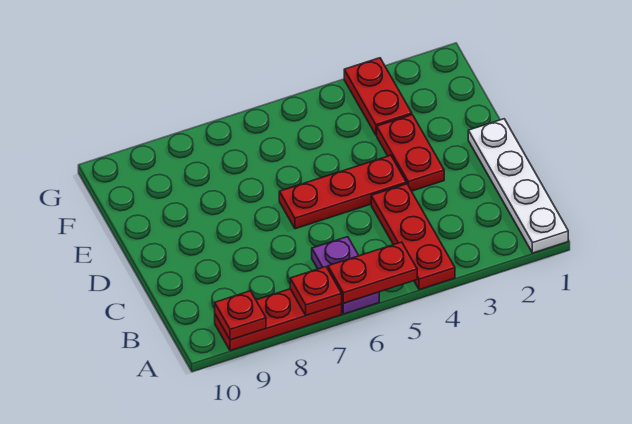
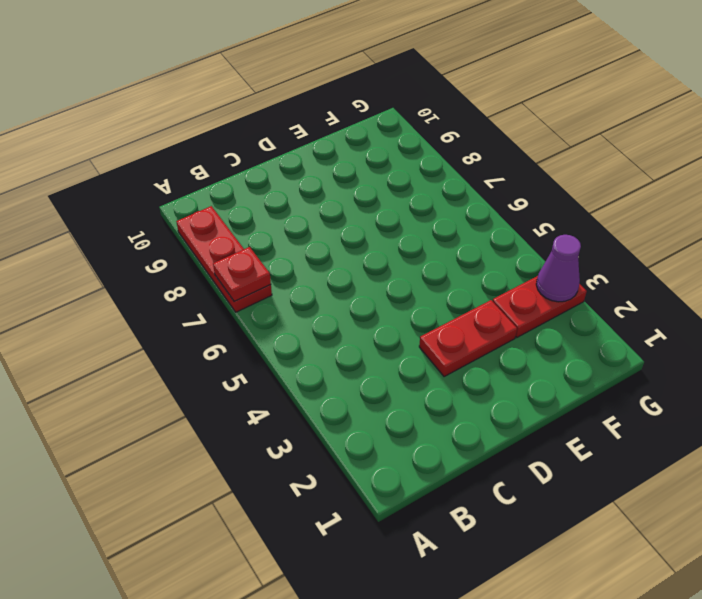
purple cone G3 level 2 -> none
none -> white plate A1:D1 level 1
none -> red plate A4:C4 level 1

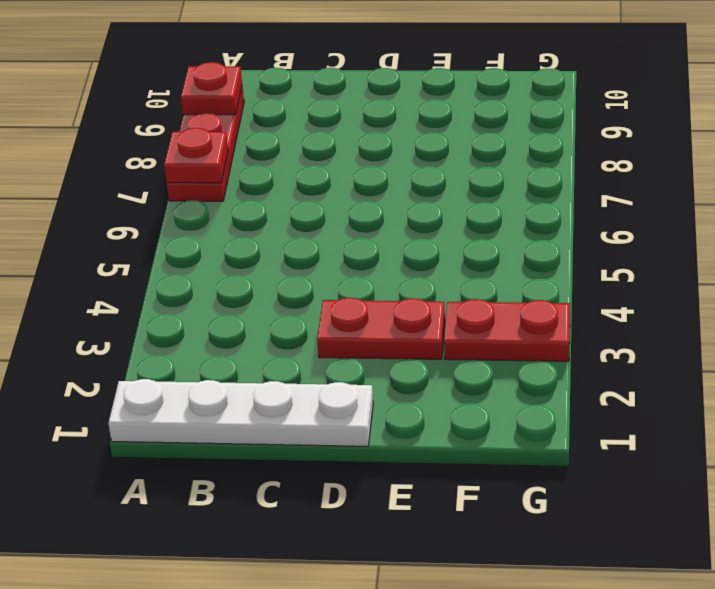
none -> red plate A4:C4 level 1
none -> purple plate A6:B6 level 1

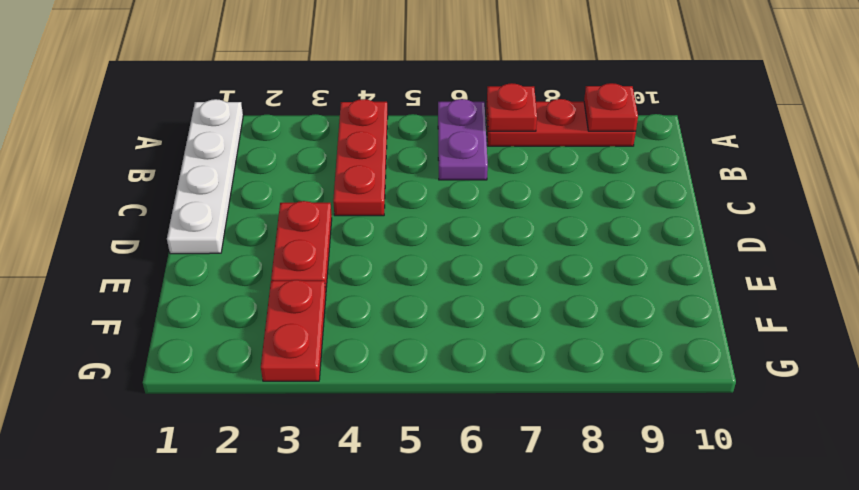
none -> red plate D4:D6 level 1
none -> red plate A5:A6 level 2

